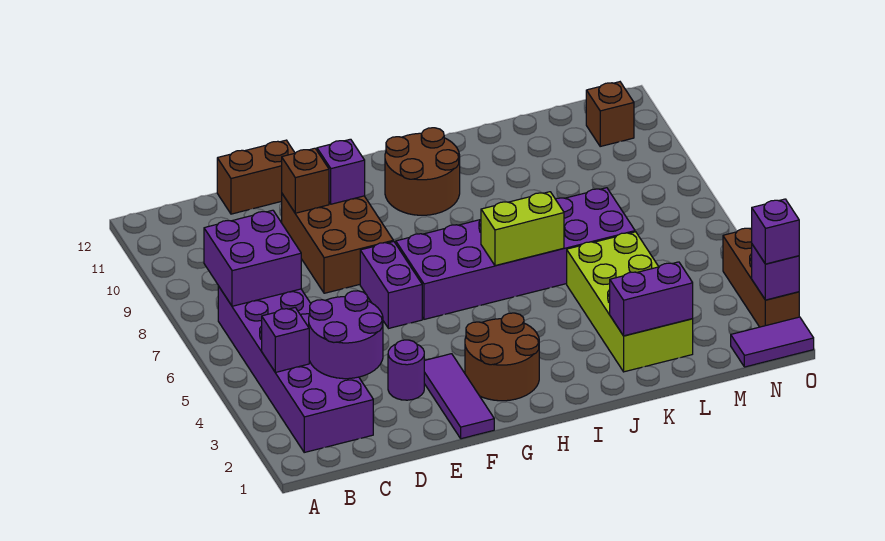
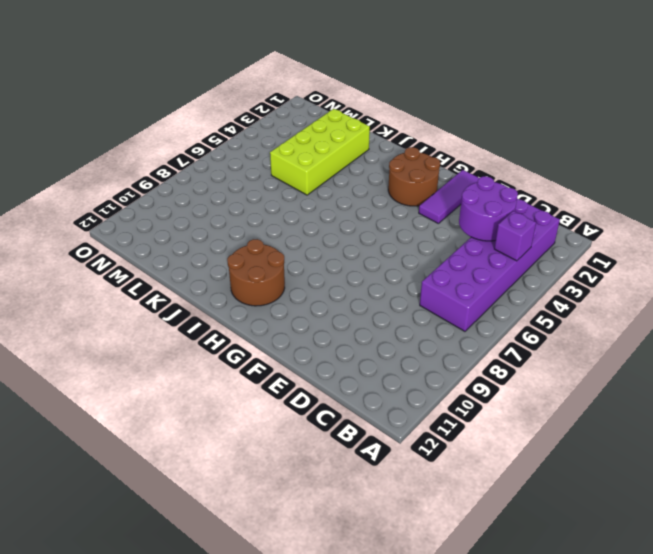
none -> brown brick D12:E12 level 1
none -> purple round brick E3 level 1
none -> brown brick E8:F10 level 1

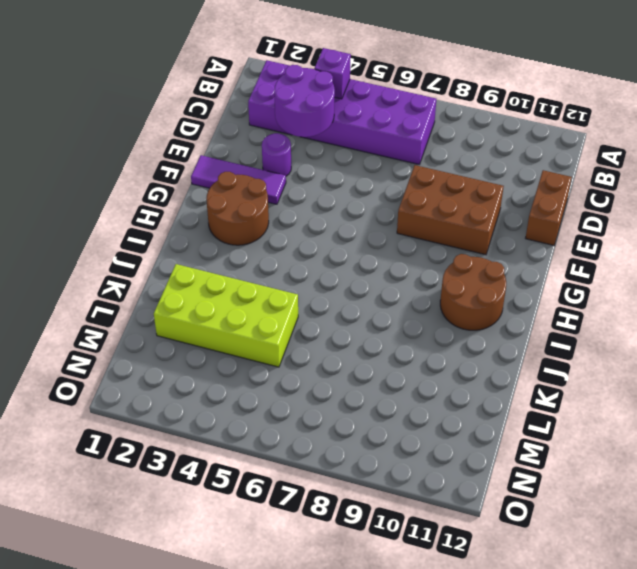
none -> purple brick F6:F7 level 1
none -> purple brick G6:L7 level 1
none -> purple tile N1:O1 level 1

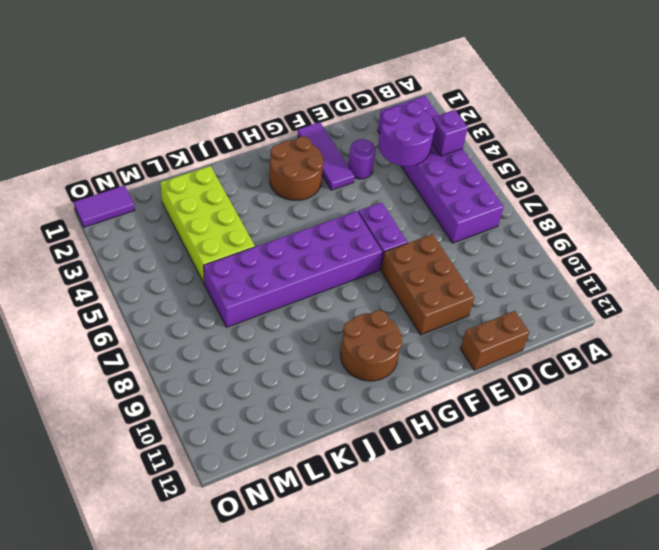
none -> brown brick N11 level 1
none -> brown brick O2:O4 level 1
none -> purple brick B7:C8 level 2

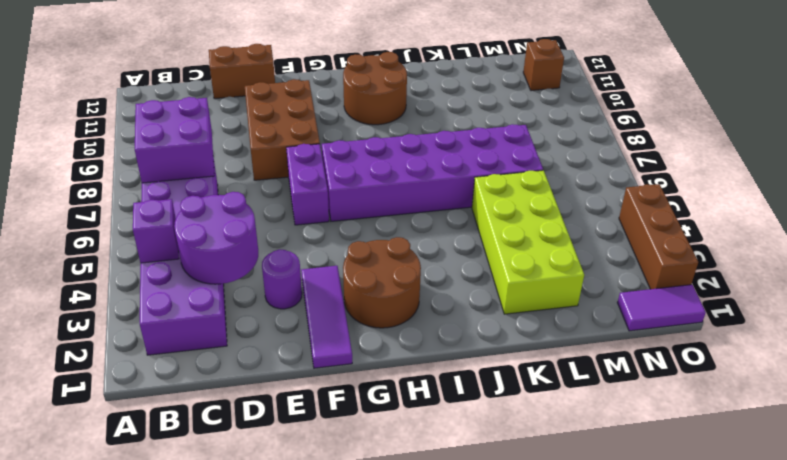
none -> brown brick E10 level 2
none -> purple brick F10 level 2
none -> lime brick I6:J6 level 2

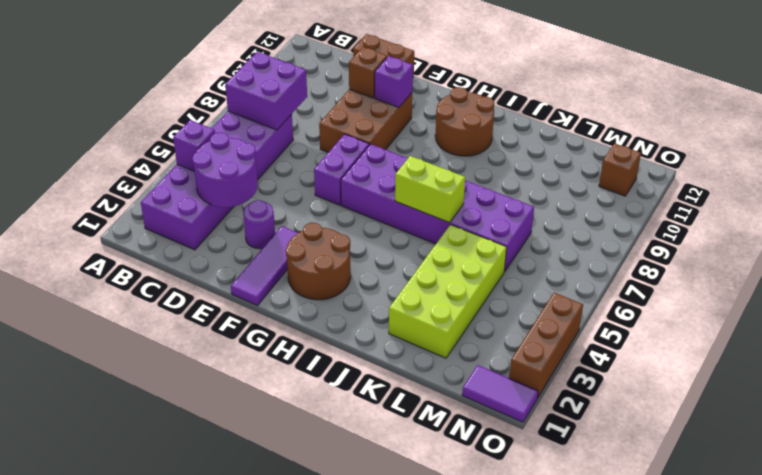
none -> purple brick K2:L2 level 2
none -> purple brick O2 level 2
none -> purple brick O2 level 3

